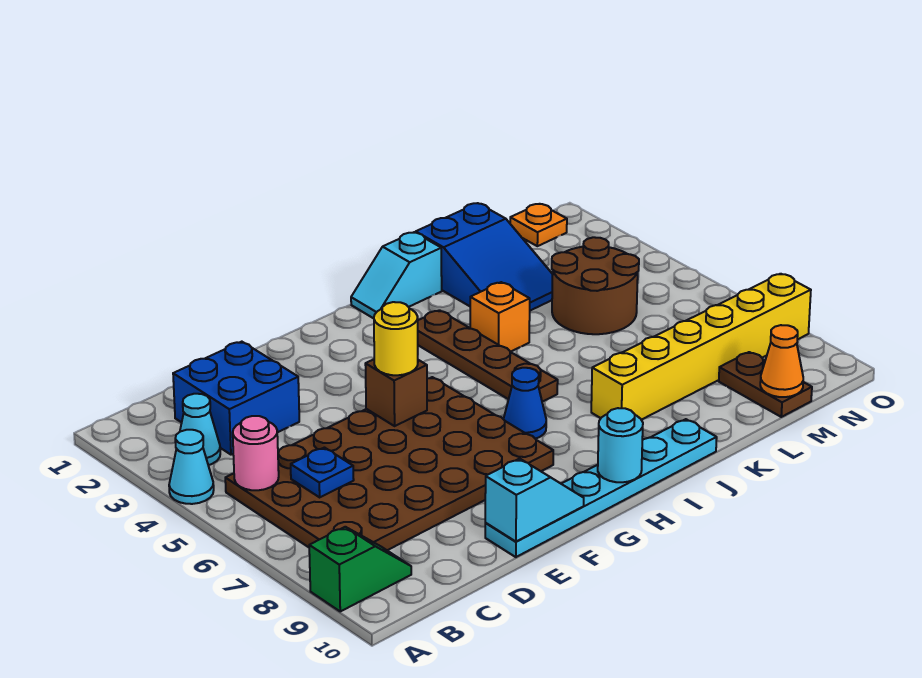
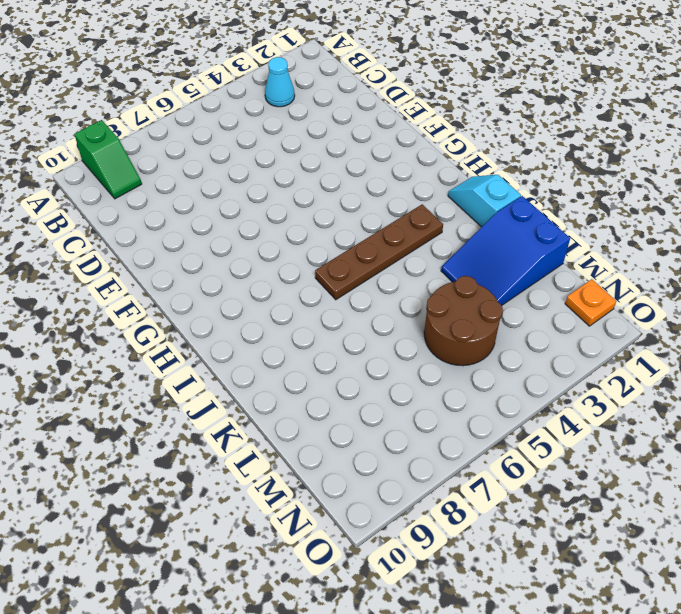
none -> cyan cone A4 level 1
none -> brown plate B5:G8 level 1
none -> blue brick C2:D3 level 1

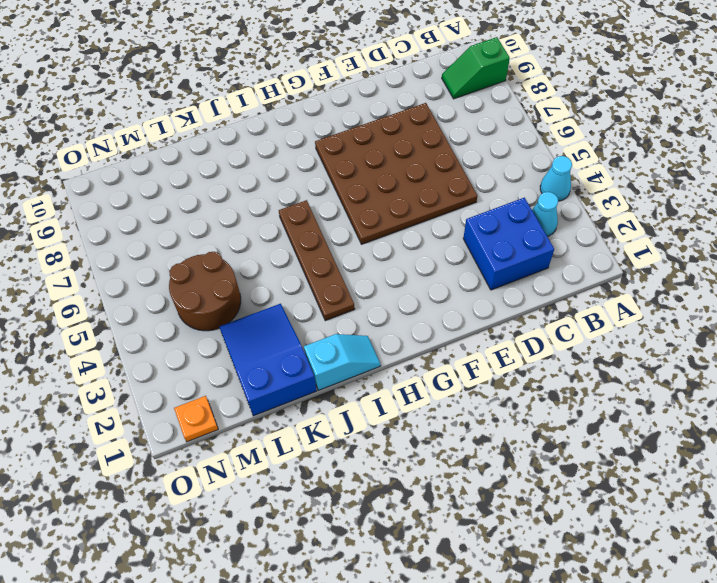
brown plate D5:G8 level 1 -> brown plate B5:G8 level 1
none -> cyan plate E10:J10 level 1
none -> blue cone H7 level 1
none -> orange brick J4 level 1

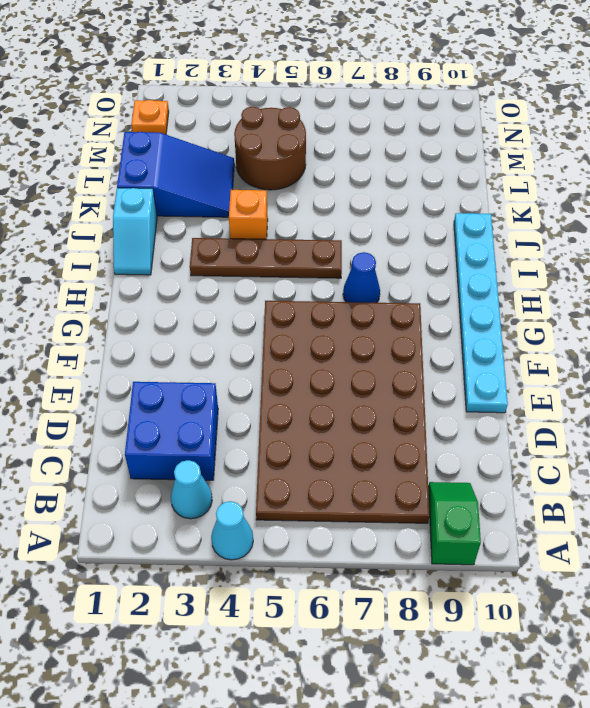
none -> yellow brick J8:O8 level 1
none -> brown plate M9:M10 level 1
none -> pink round brick B5 level 2

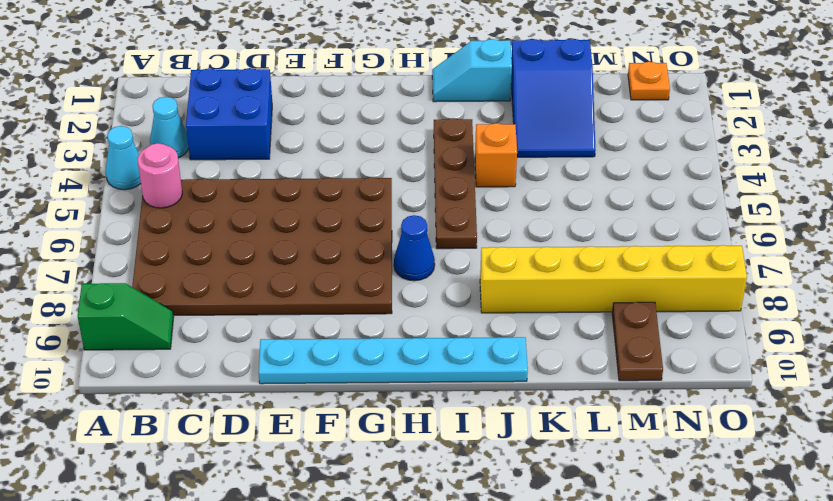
none -> brown round brick L4:M5 level 1
none -> blue plate C6 level 2
none -> cyan slope E10:F10 level 2 top E

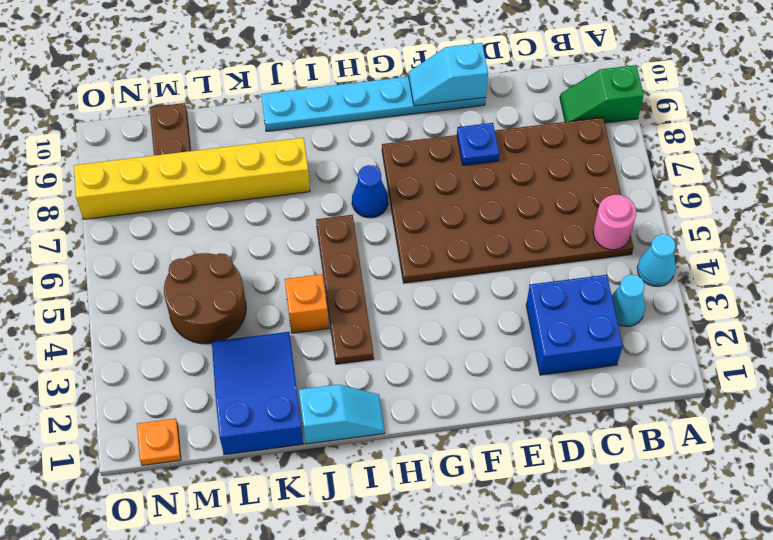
blue plate E8 level 2 -> blue plate C6 level 2
none -> brown brick F5 level 2
none -> cyan round brick H10 level 2
none -> orange cone M10 level 2

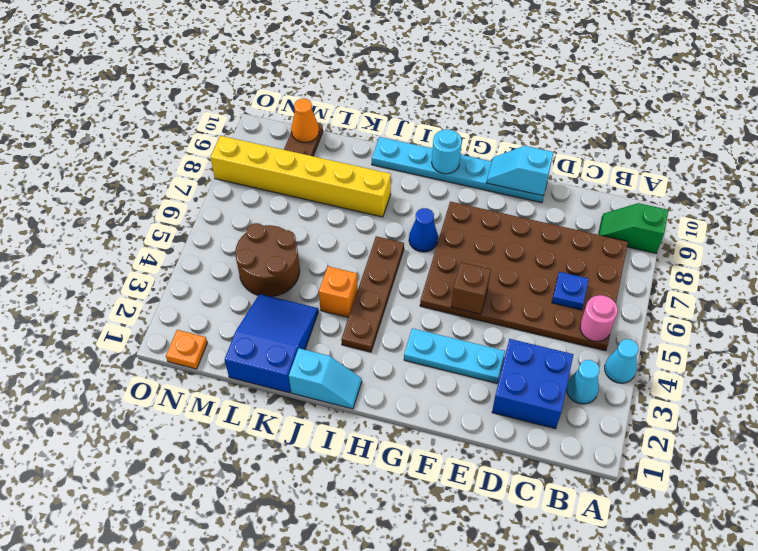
cyan plate E3:G3 level 1 -> none
none -> yellow round brick F5 level 3

